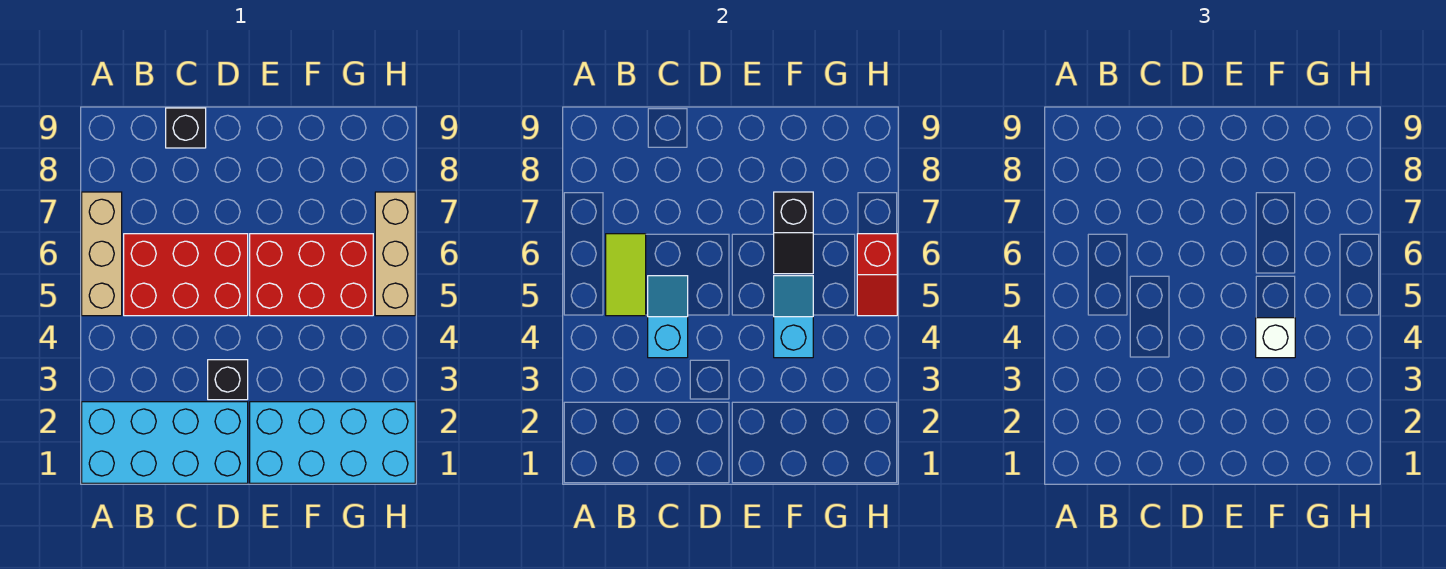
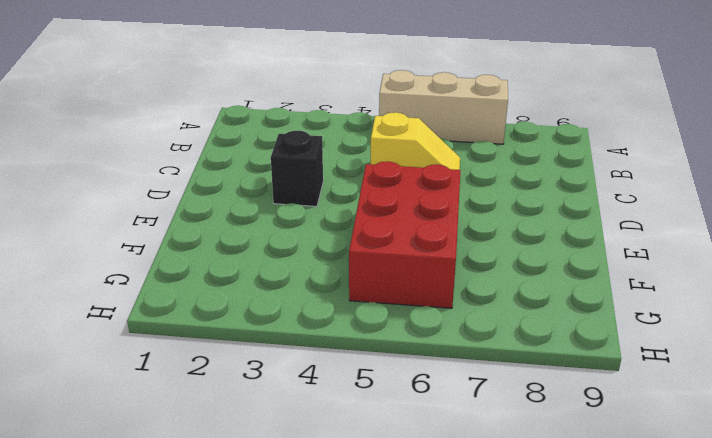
yellow slope C5:C6 level 1 top 5 -> red brick B5:D6 level 1
none -> cyan brick A1:D2 level 1
none -> black brick C9 level 1
none -> cyan brick E1:H2 level 1

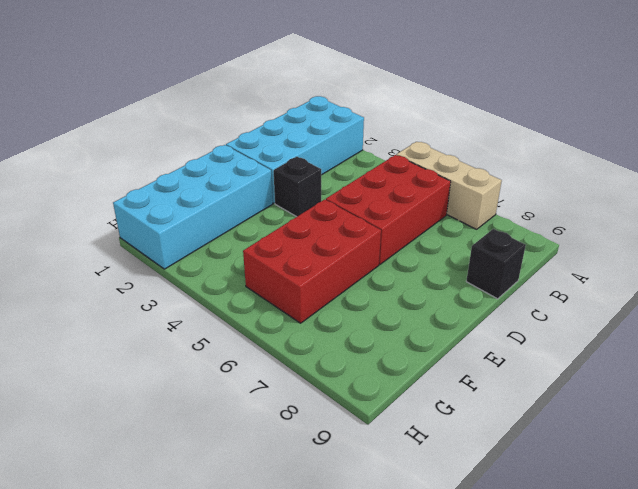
none -> tan brick H5:H7 level 1
none -> lime tile B5:B6 level 2
none -> cyan slope C4:C5 level 2 top 4

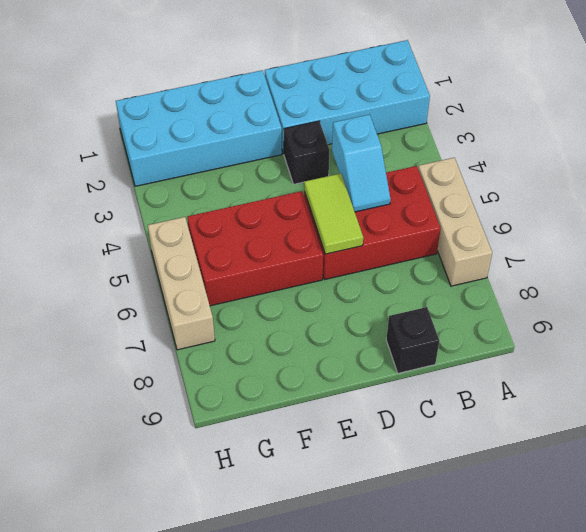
lime tile D5:D6 level 2 -> lime tile B5:B6 level 2
none -> cyan slope F4:F5 level 2 top 4
none -> black slope F6:F7 level 2 top 7
none -> red slope H5:H6 level 2 top 6

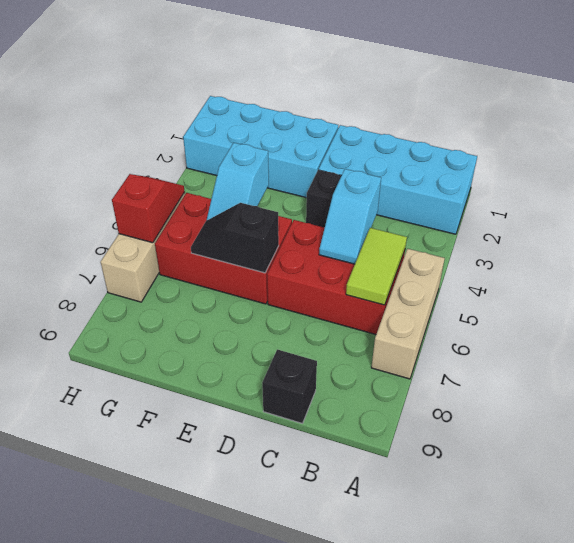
black slope E6:F6 level 2 top E -> black slope F6:F7 level 2 top 7
none -> white brick F4 level 3

